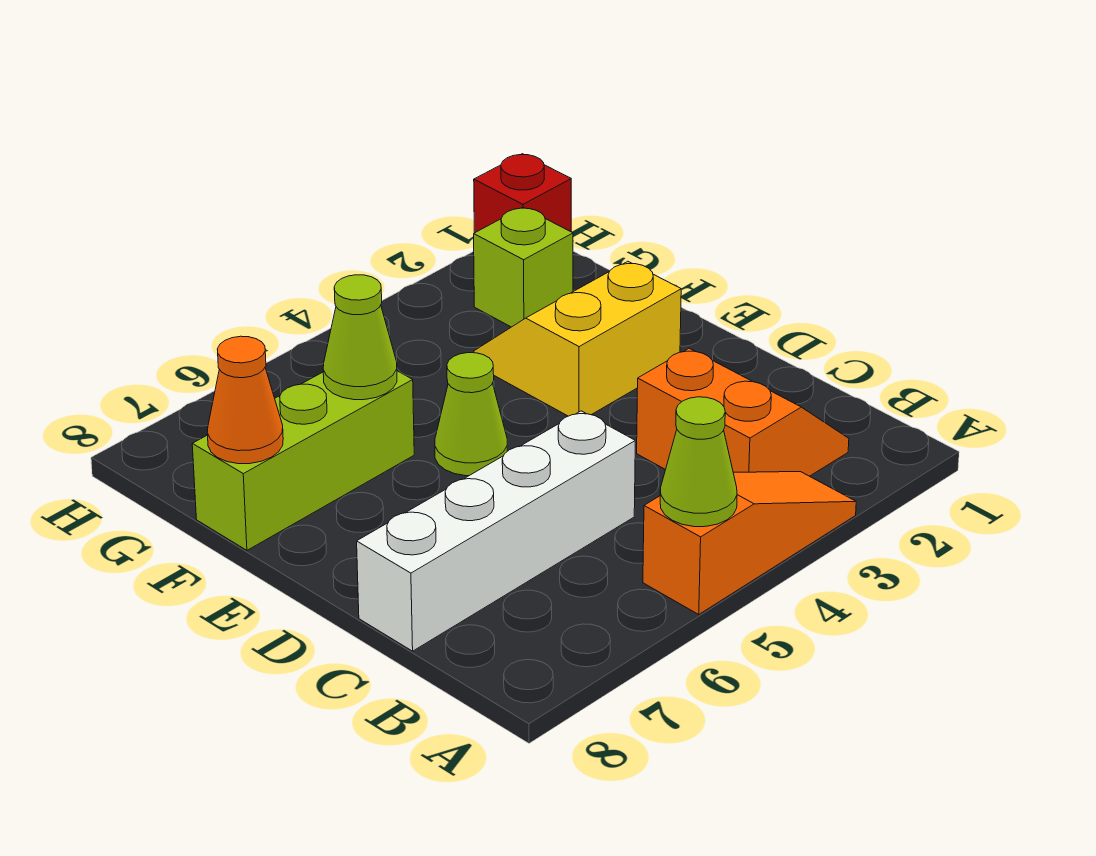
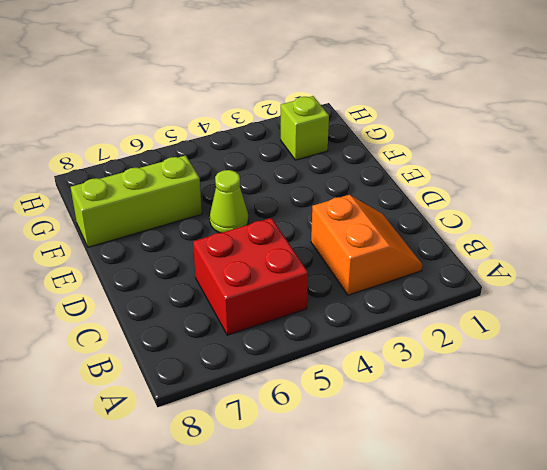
red brick B5:C6 level 1 -> white brick C5:C8 level 1
none -> orange slope A3:A5 level 1 top 5
none -> yellow slope E2:F3 level 1 top E

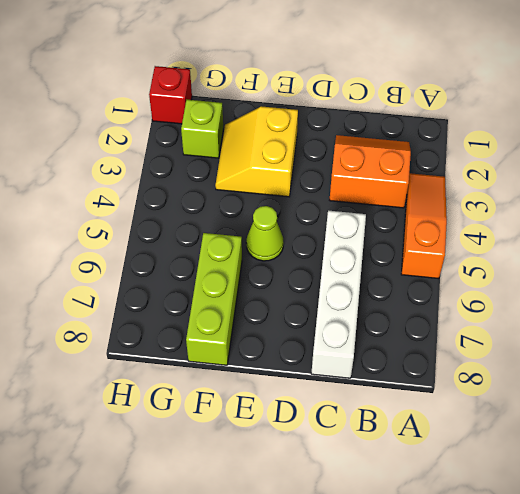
none -> lime cone A5 level 2
none -> lime cone F6 level 2

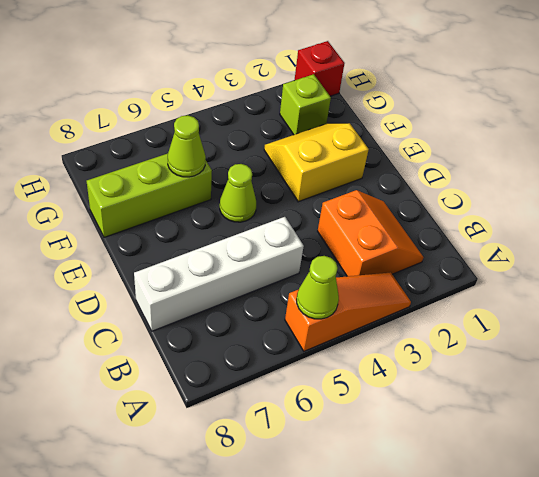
none -> orange cone F8 level 2

